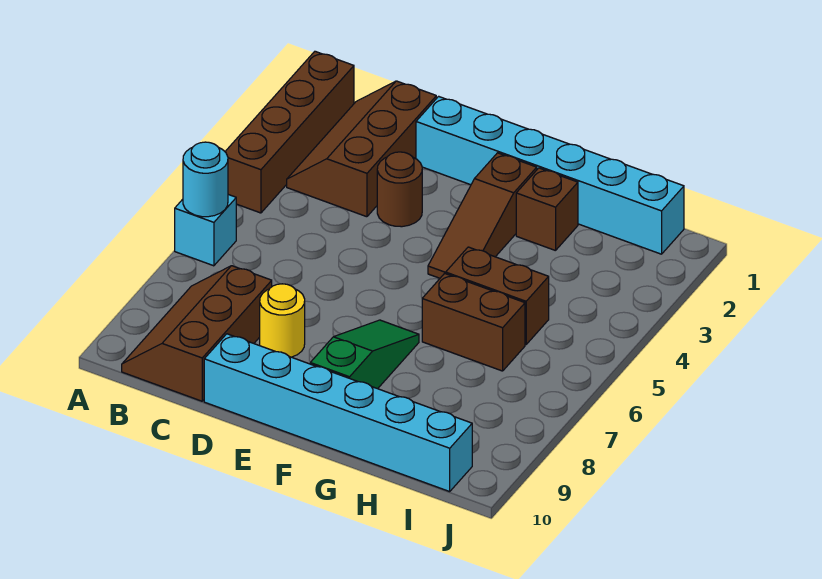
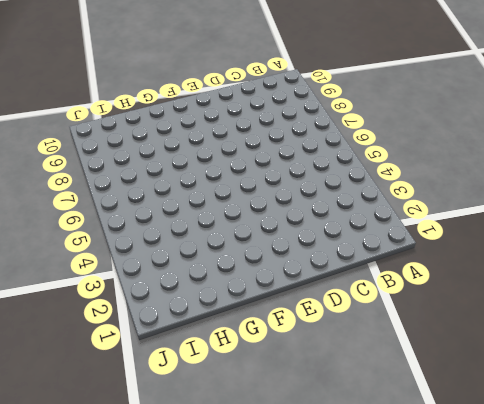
none -> brown brick A1:A4 level 1
none -> cyan brick A6 level 1
none -> brown slope B1:C3 level 1 top C

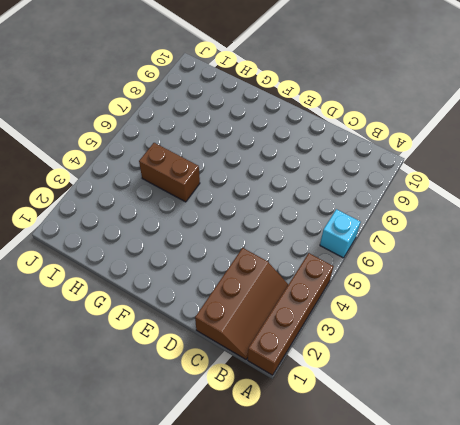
none -> brown slope B8:C10 level 1 top C
none -> cyan brick D1:I1 level 1
none -> brown round brick D3 level 1

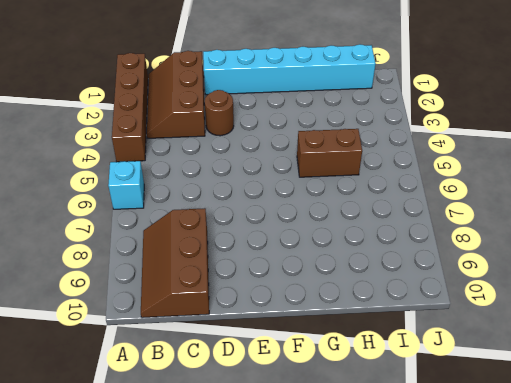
none -> yellow round brick D8 level 1
none -> cyan brick D10:I10 level 1
none -> brown slope F2:F4 level 1 top 2

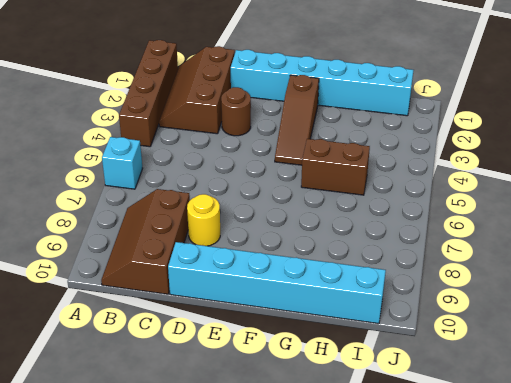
none -> green slope F7:F9 level 1 top 9
none -> brown brick G2 level 1
none -> brown brick G6:H6 level 1

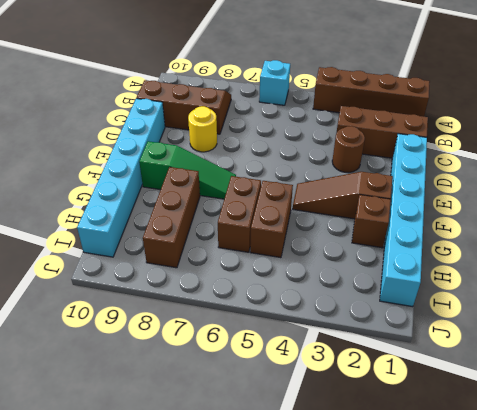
brown brick G8:I8 level 1 -> none
none -> cyan round brick A6 level 2

